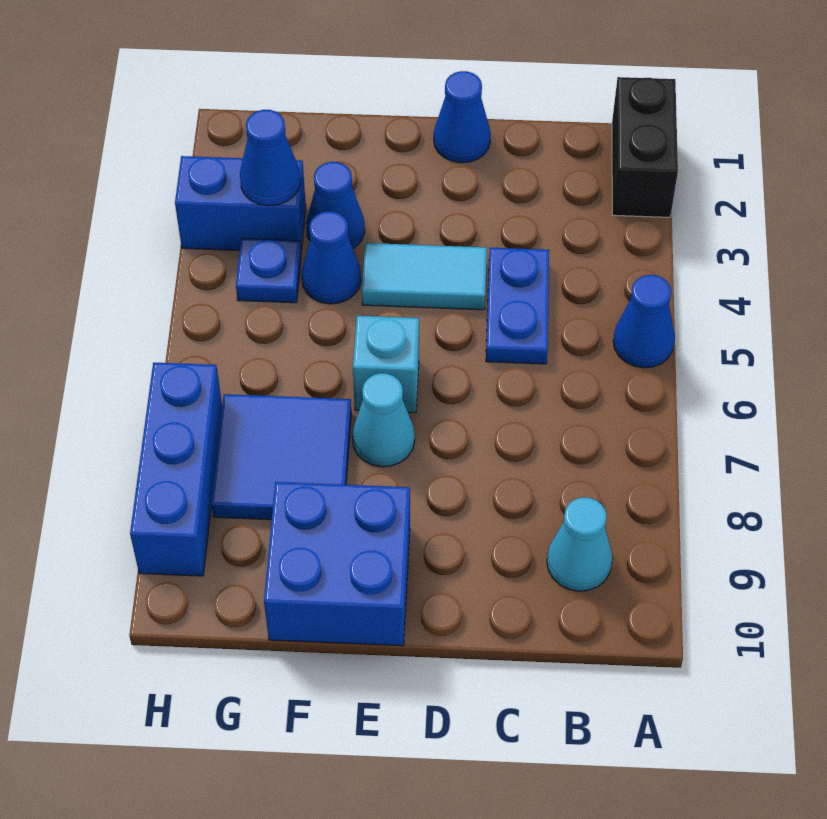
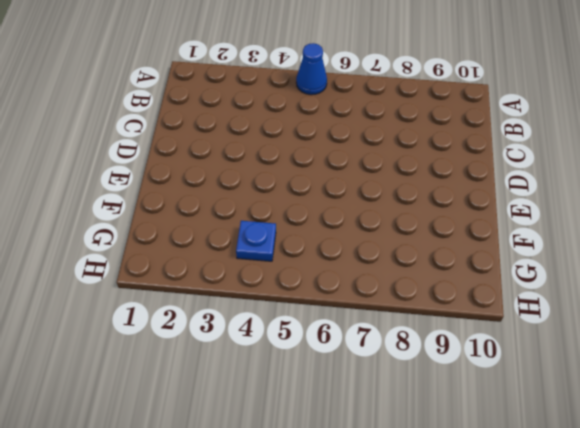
none -> black brick A1:A2 level 1
none -> cyan cone B9 level 1
none -> blue plate C4:C5 level 1

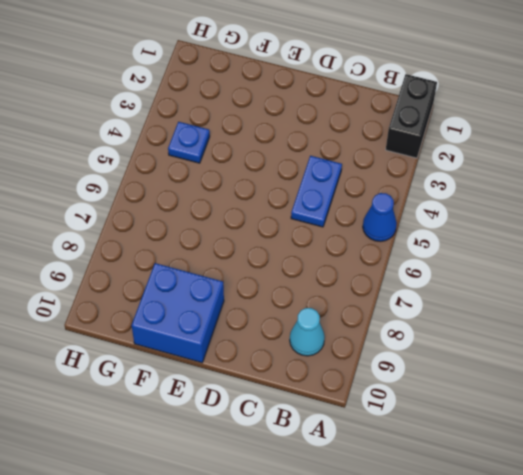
none -> blue cone D1 level 1
none -> cyan tile D4:E4 level 1
none -> cyan brick E6 level 1

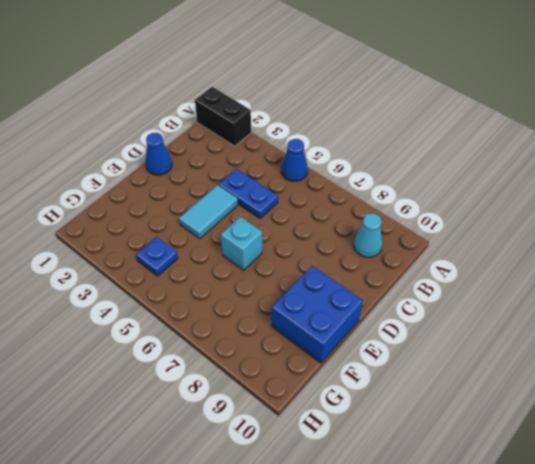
none -> cyan cone E7 level 1
none -> blue cone F3 level 1
none -> blue cone F4 level 1

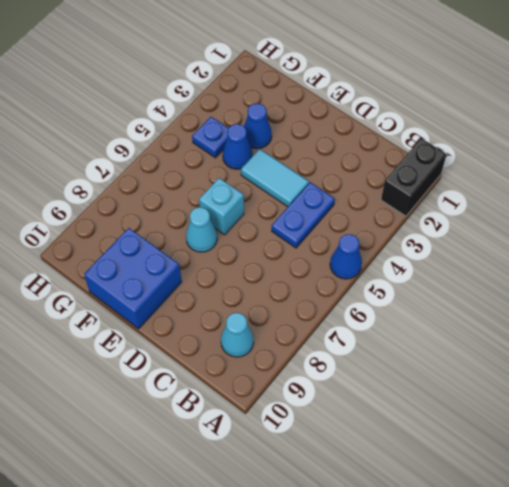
none -> blue cone D1 level 1
none -> blue tile F7:G8 level 1
none -> blue brick G3:H3 level 1

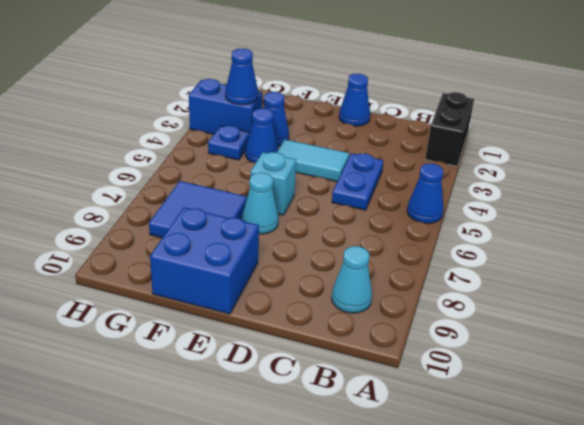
none -> blue brick H7:H9 level 1

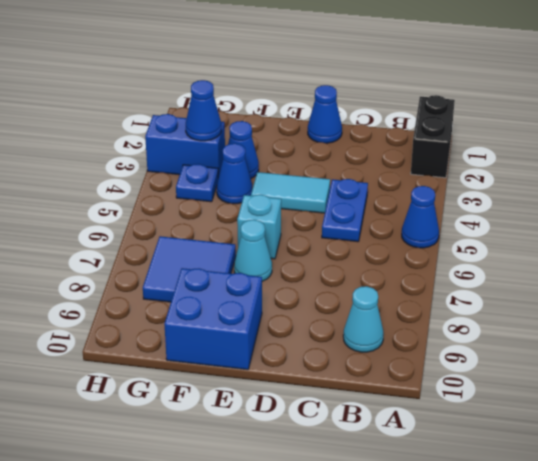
none -> blue brick H7:H9 level 1

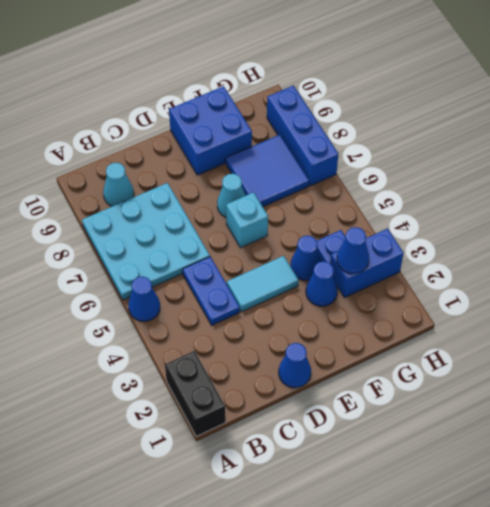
cyan plate A6:C8 level 1 -> none

